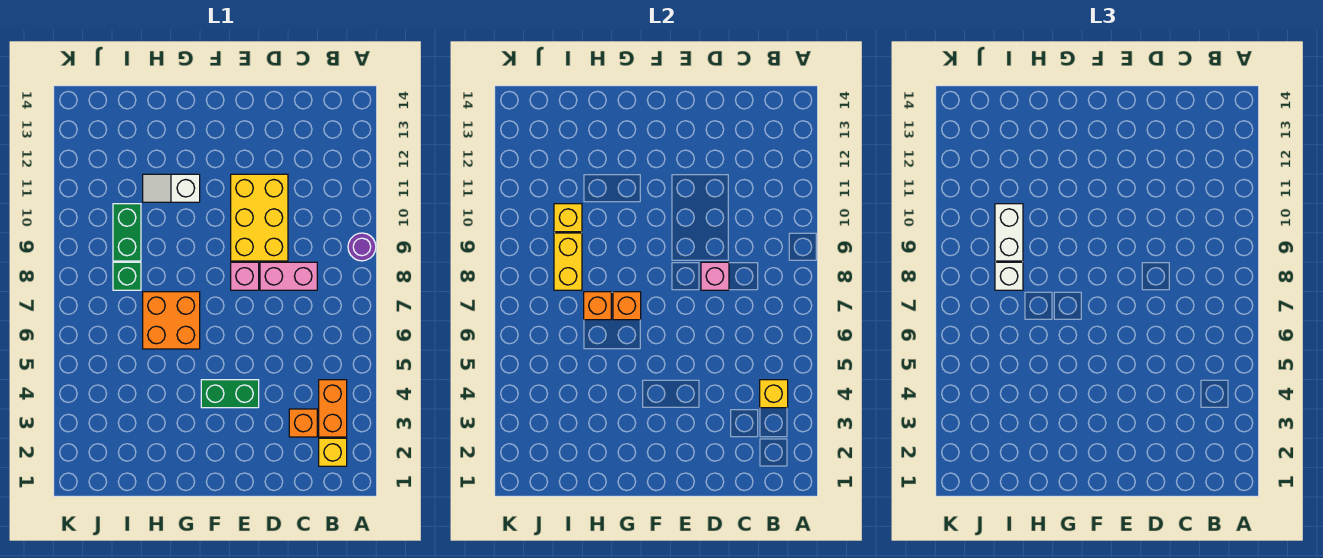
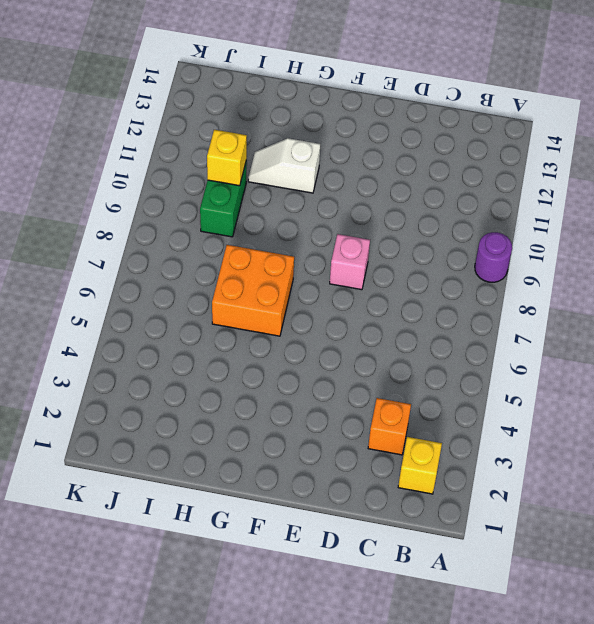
none -> orange brick B3:B4 level 1
none -> pink brick C8:D8 level 1
none -> yellow brick D9:E11 level 1

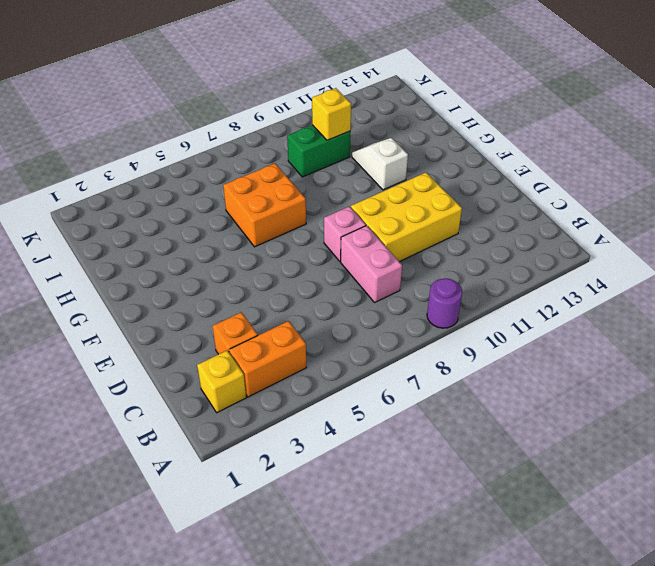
none -> green brick E4:F4 level 1
none -> green brick I8 level 1
none -> yellow brick B4 level 2

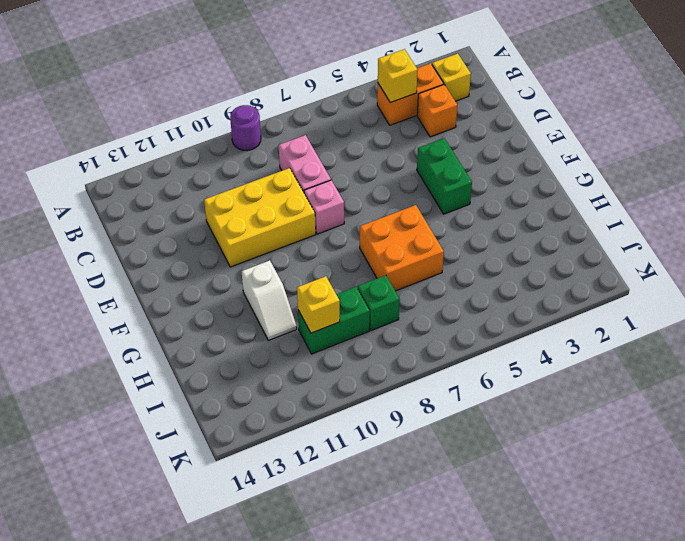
none -> pink brick D8 level 2
none -> orange brick G7 level 2
none -> orange brick H7 level 2

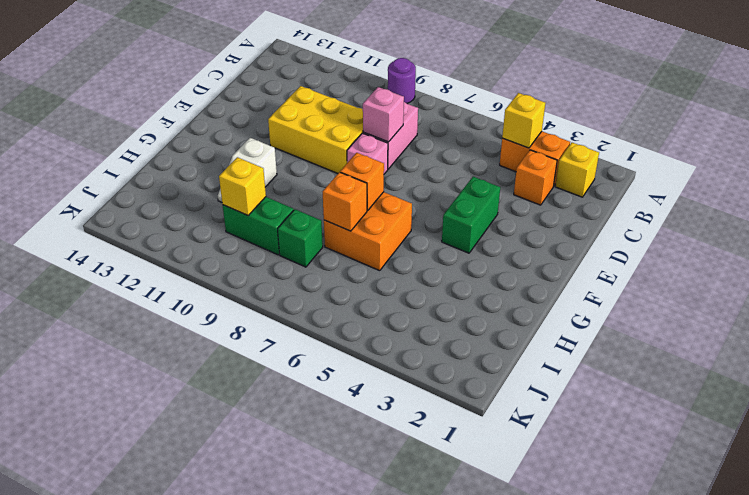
none -> yellow brick I8:I9 level 2
none -> white brick I8 level 3
none -> white brick I9:I10 level 3

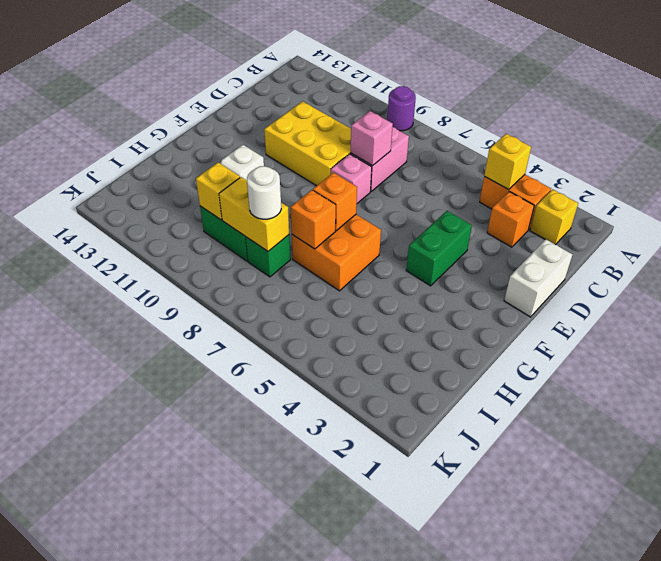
white brick D1:E1 level 1 -> white brick I9:I10 level 3
white round brick I8 level 3 -> white brick I8 level 3

